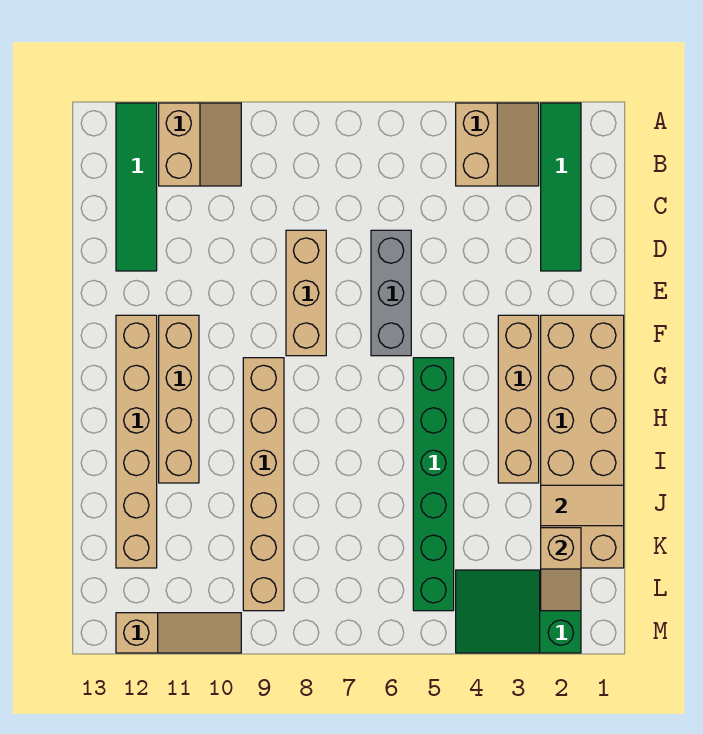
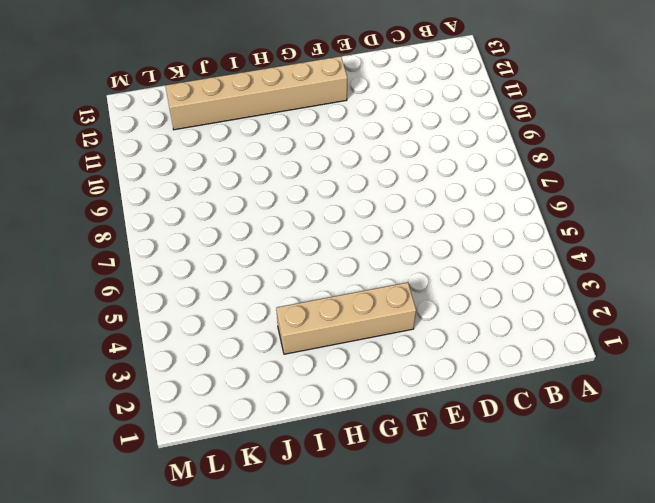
none -> green tile A2:D2 level 1
none -> tan slope A3:B4 level 1 top 4
none -> tan slope A10:B11 level 1 top 11

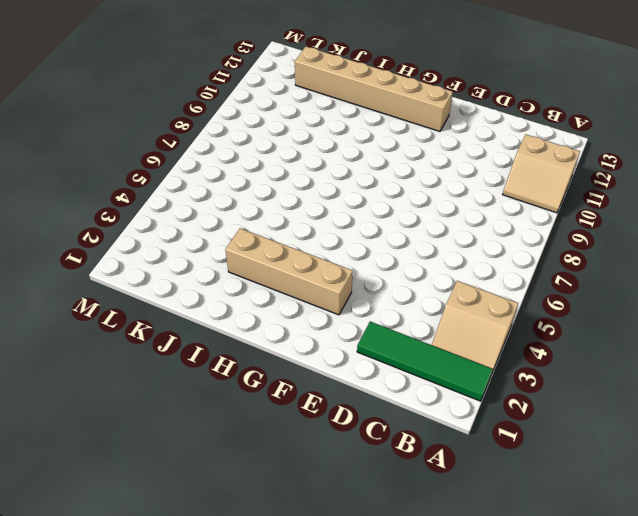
none -> green tile A12:D12 level 1
none -> grey brick D6:F6 level 1
none -> tan brick D8:F8 level 1

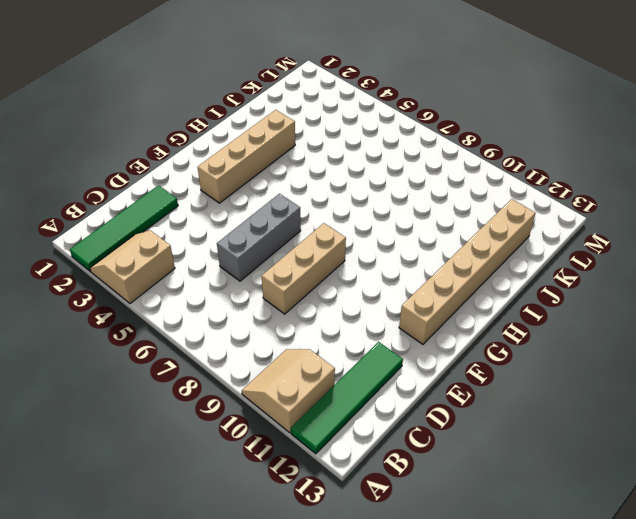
none -> tan brick F1:K2 level 1
none -> tan brick F11:I11 level 1
none -> green brick G5:L5 level 1

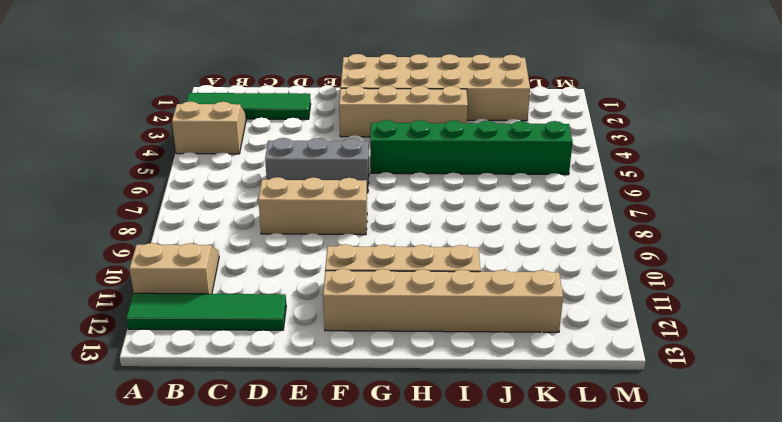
none -> tan brick G9:L9 level 1
none -> green slope L2:M4 level 1 top 2
none -> tan slope M10:M12 level 1 top 12

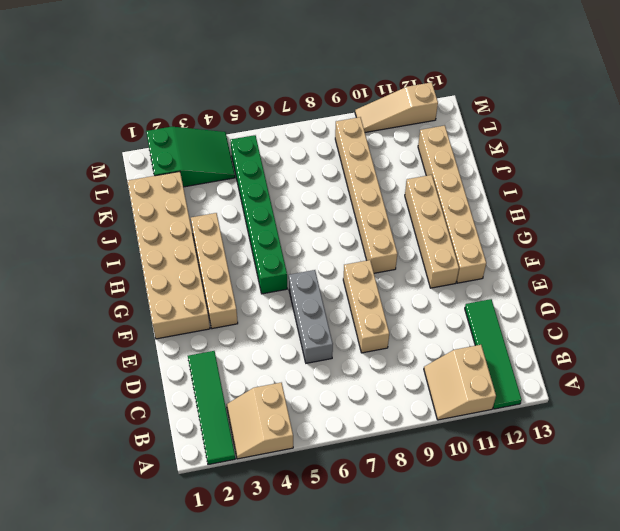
none -> tan tile J1:J2 level 2
none -> tan slope K2:L2 level 2 top K

